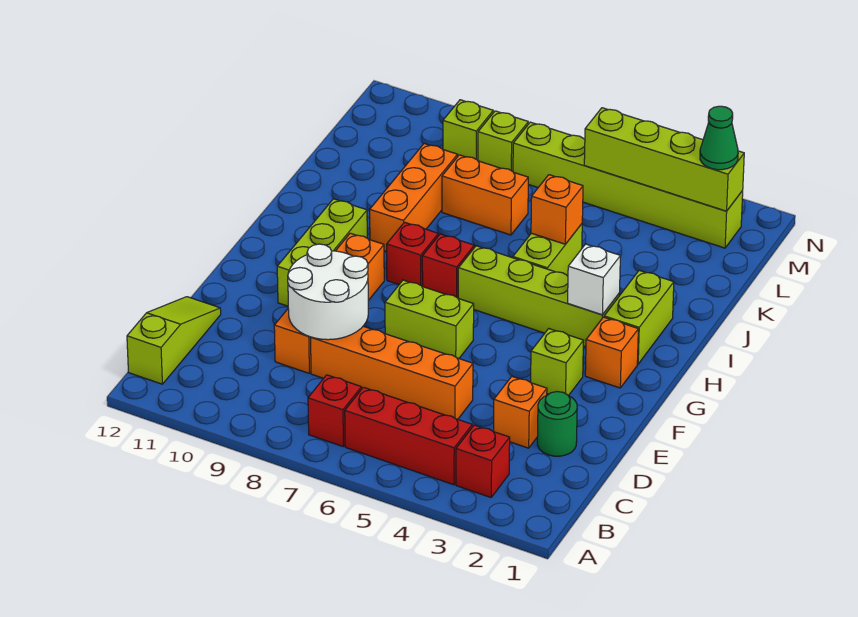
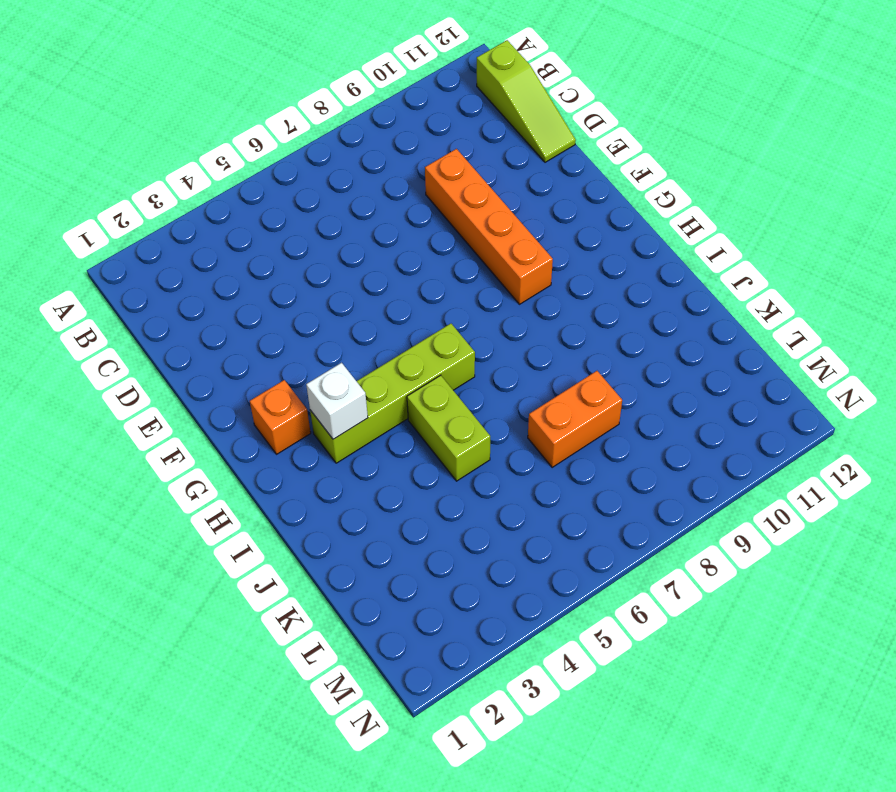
none -> red brick B3 level 1
none -> red brick B4:B6 level 1
none -> red brick B7 level 1

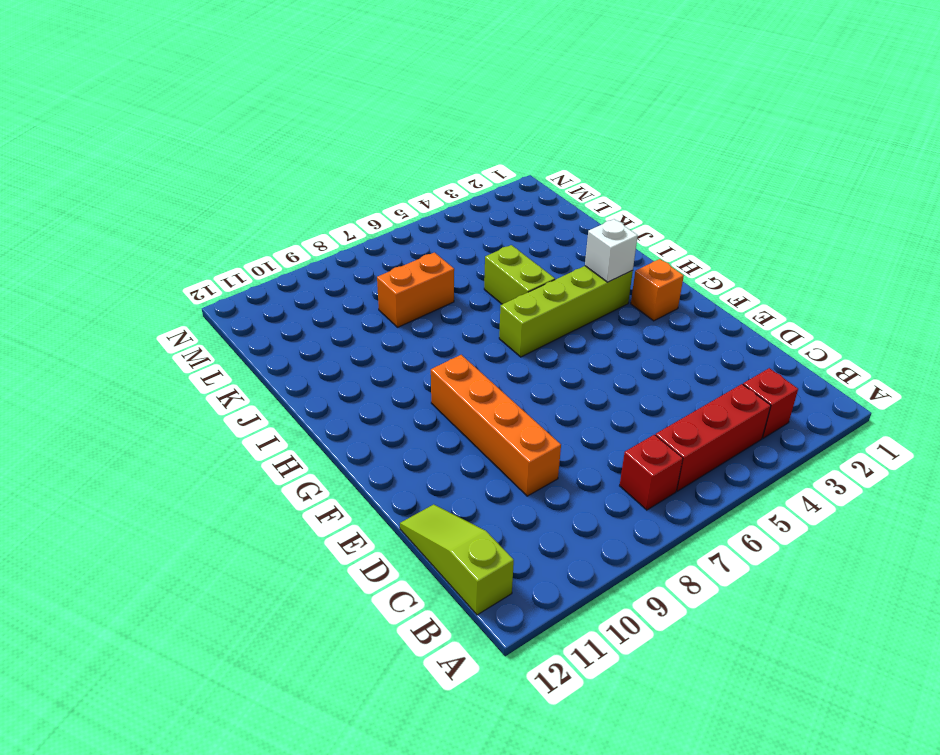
none -> green round brick D2 level 1
none -> orange brick D3 level 1
none -> orange brick D5:D8 level 1

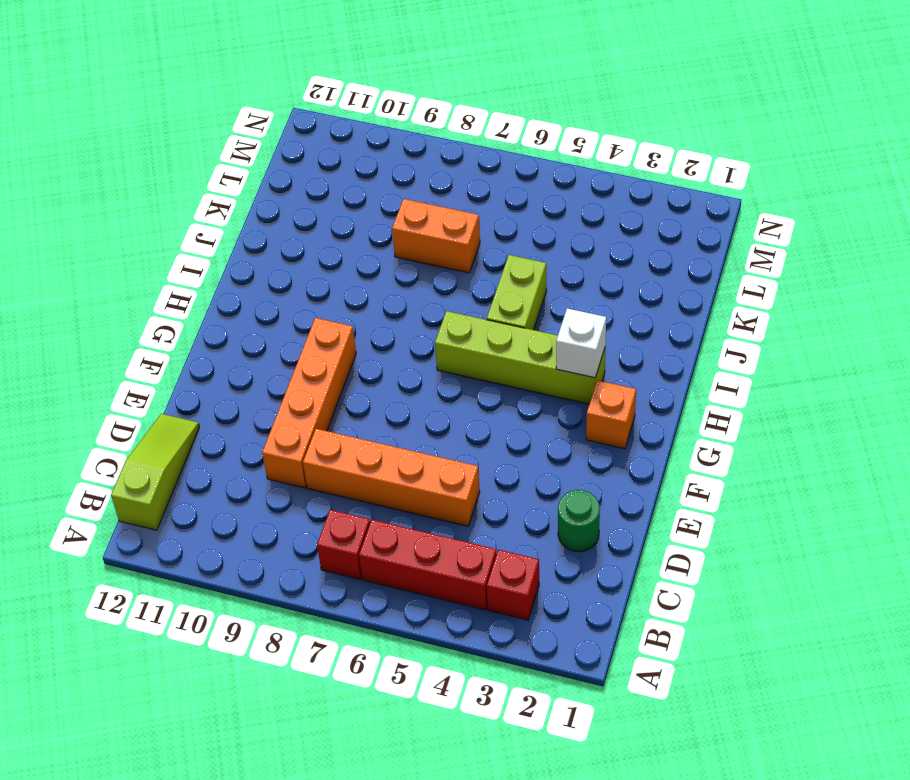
none -> orange brick D3 level 1
none -> lime brick F3 level 1
none -> lime brick F6:F7 level 1

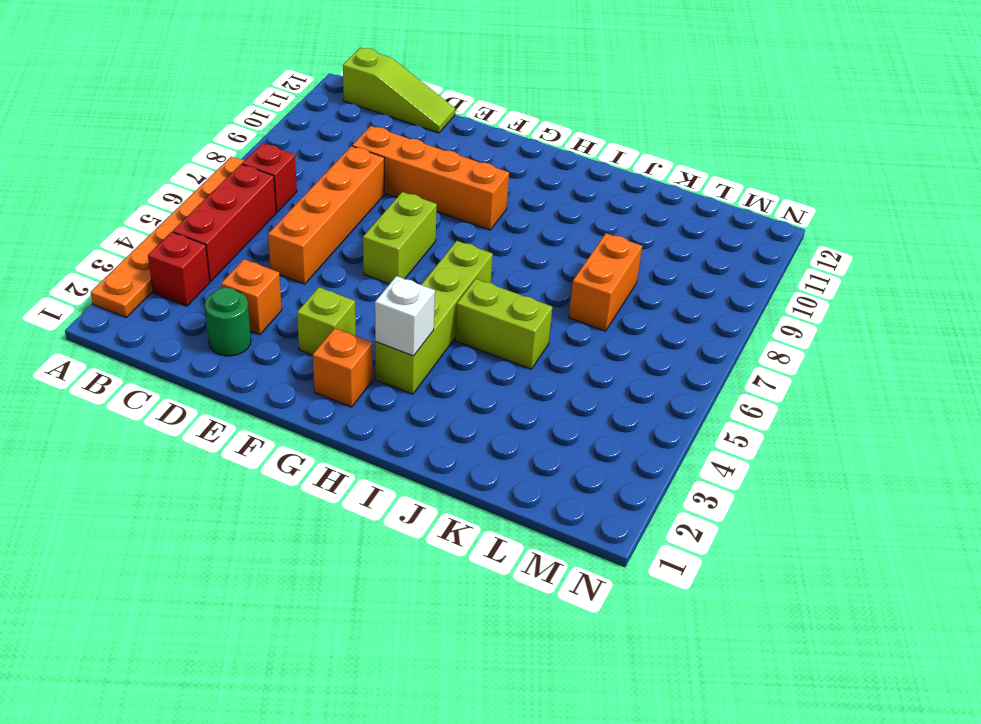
orange plate A2:A7 level 1 -> none
none -> lime brick F10:H10 level 1
none -> lime brick H2:I2 level 1
none -> red brick H7 level 1

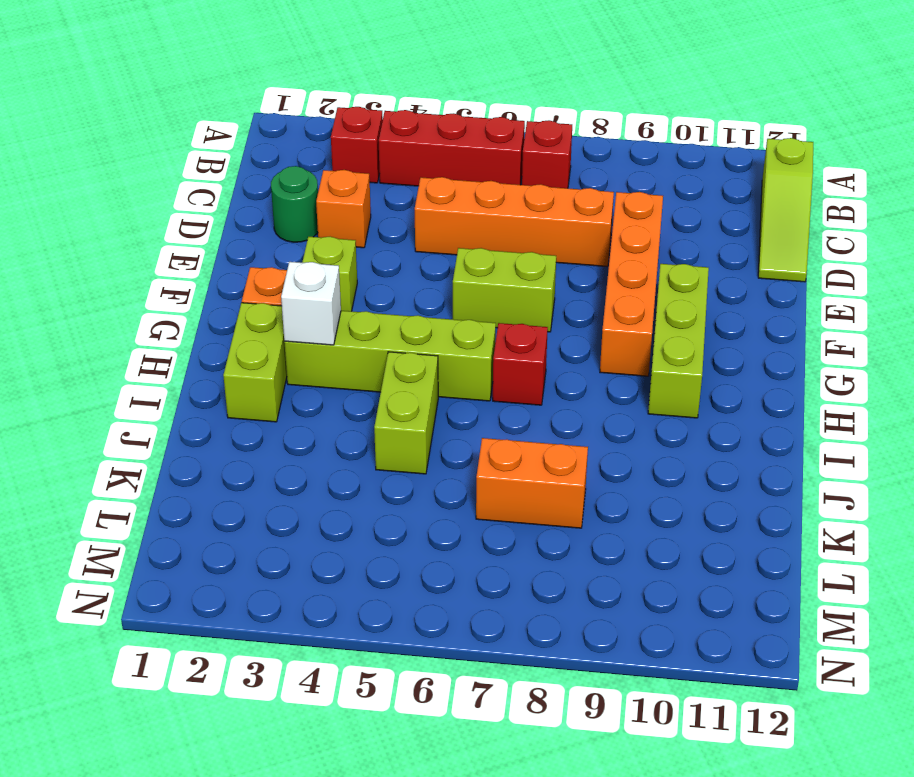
none -> red brick H8 level 1
none -> orange brick I9:K9 level 1
none -> lime brick M2:M7 level 1

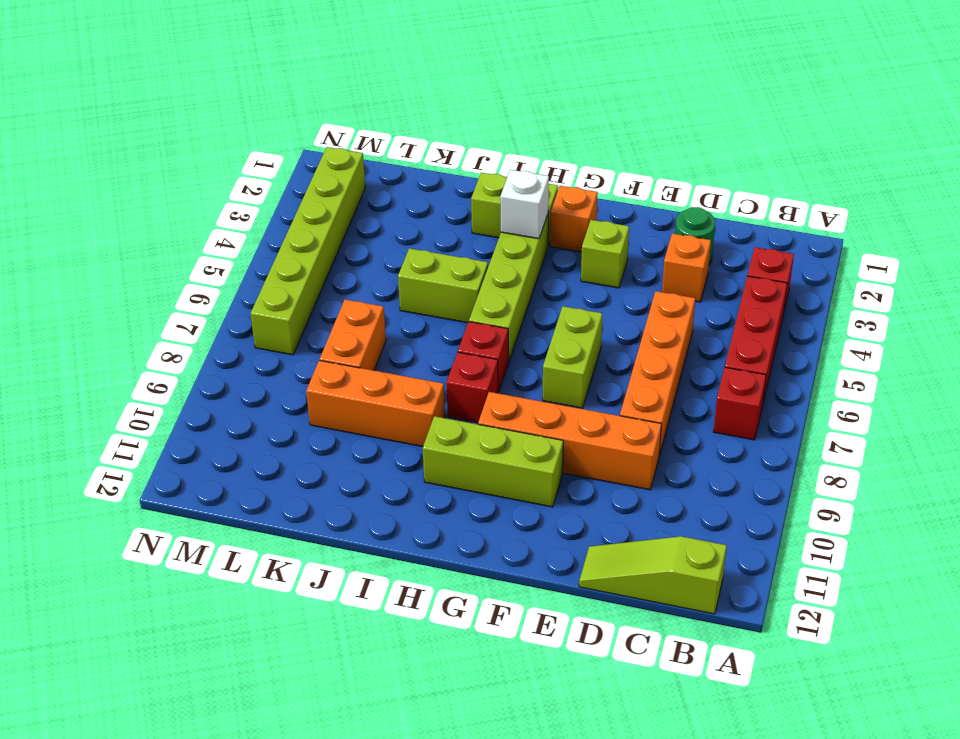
none -> lime brick M8 level 1
none -> lime brick M9 level 1
none -> white round brick D8:E9 level 2

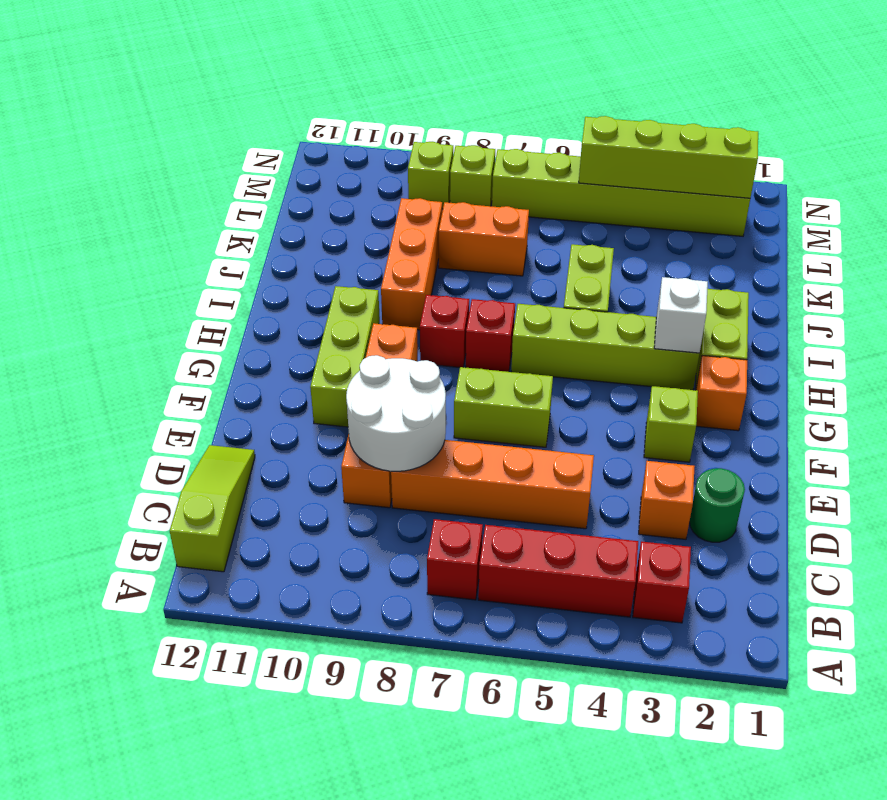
none -> orange brick J5 level 2
none -> green cone M2 level 3

